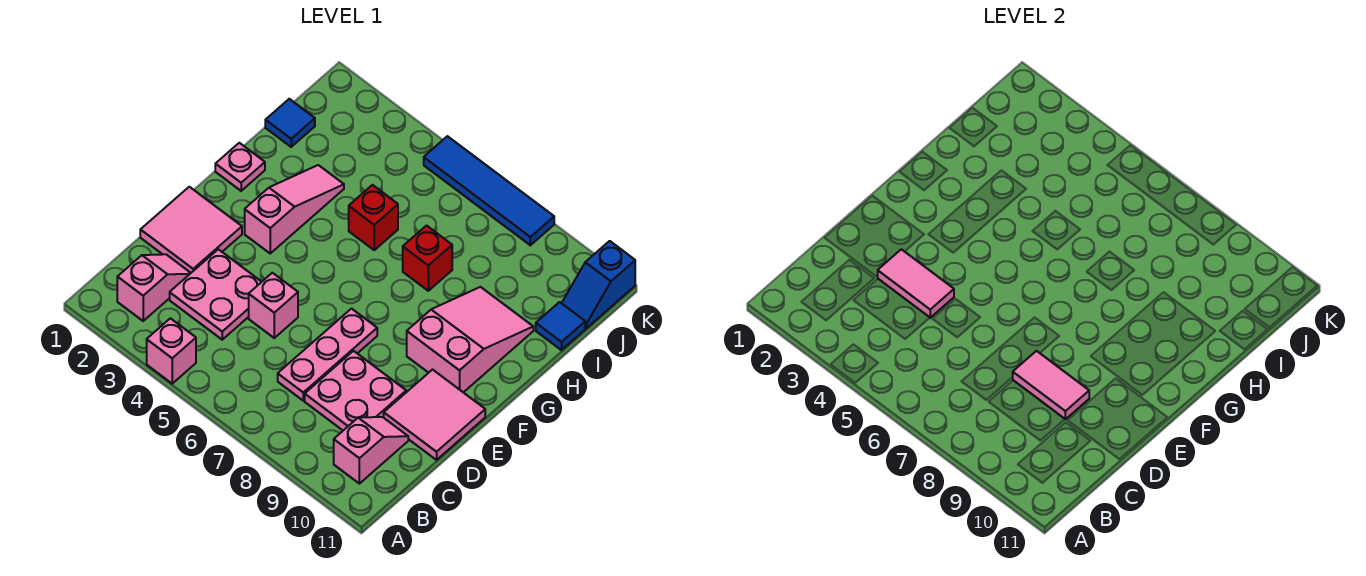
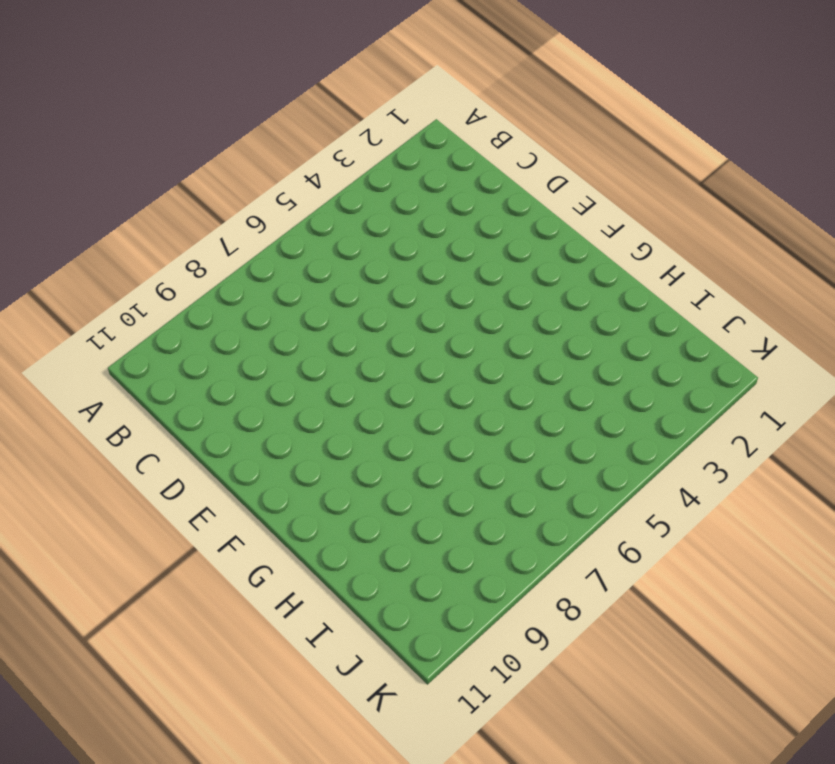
none -> pink brick A4 level 1
none -> pink slope B2:C2 level 1 top B
none -> pink slope B10:C10 level 1 top B

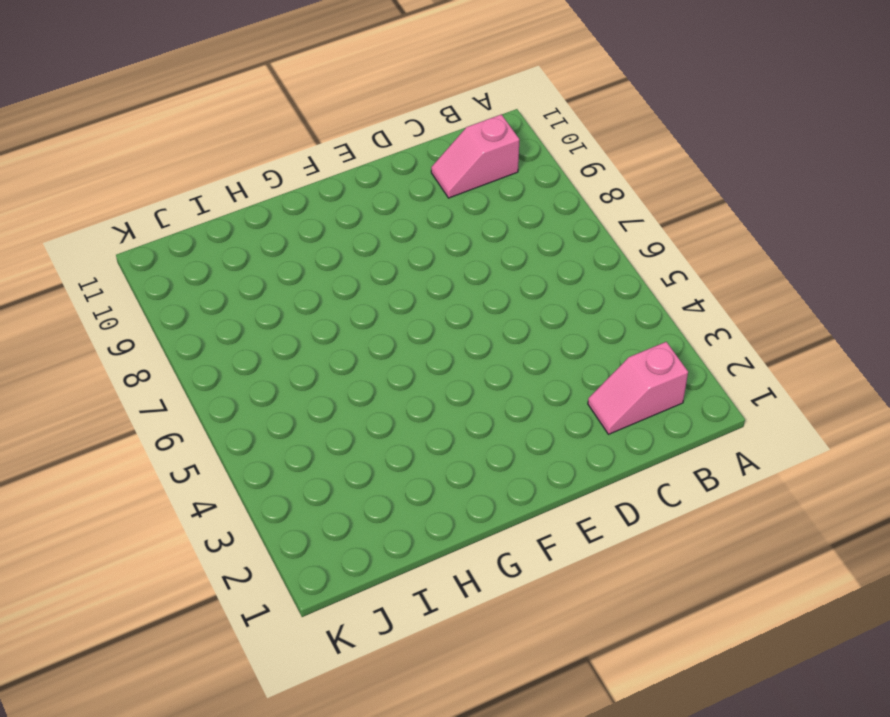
none -> pink brick A4 level 1
none -> pink plate C3:D4 level 1
none -> pink plate C7:E7 level 1

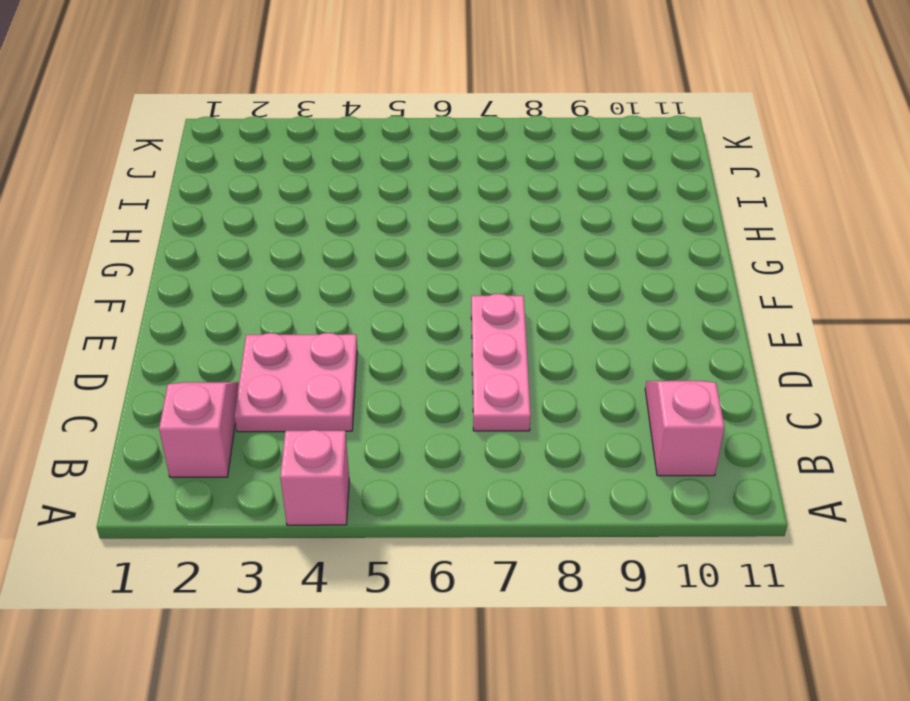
none -> pink plate C8:D9 level 1
none -> pink tile D1:E2 level 1
none -> pink brick D5 level 1

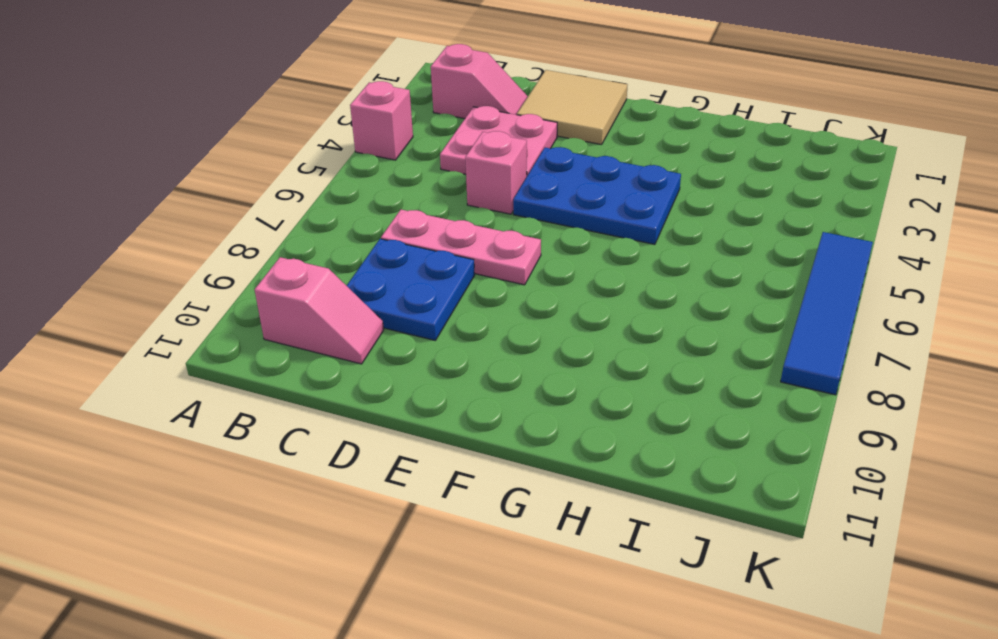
blue plate C8:D9 level 1 -> pink plate C8:D9 level 1
tan tile D1:E2 level 1 -> pink tile D1:E2 level 1
blue plate E4:G5 level 1 -> none
none -> pink tile D10:E11 level 1
none -> pink slope F3:H3 level 1 top F
none -> pink slope F9:H10 level 1 top F

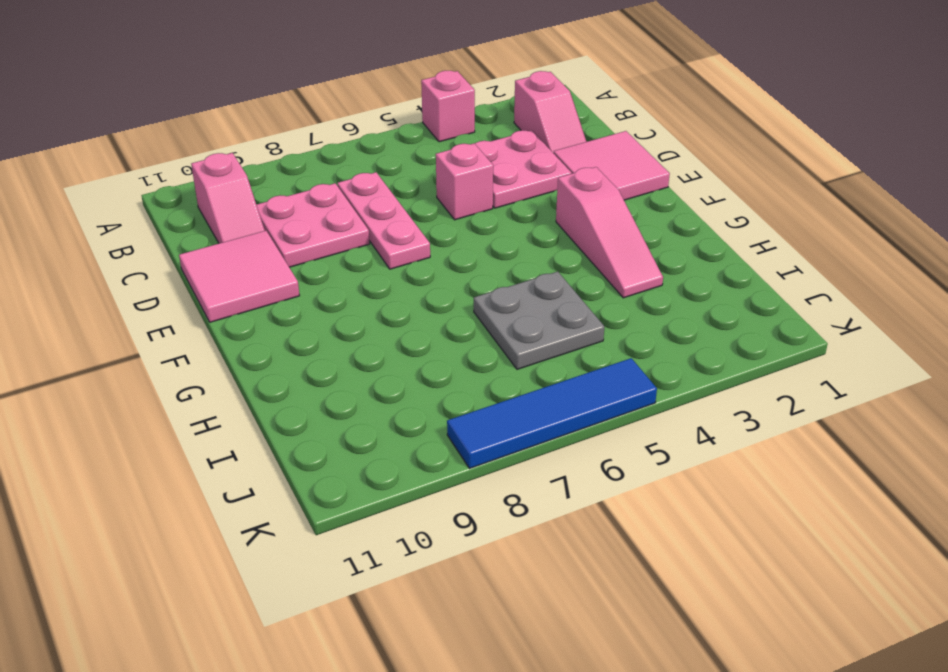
grey plate H5:I6 level 1 -> red brick H5 level 1
none -> pink slope F9:H10 level 1 top F
none -> pink plate G1 level 1
none -> red brick H7 level 1

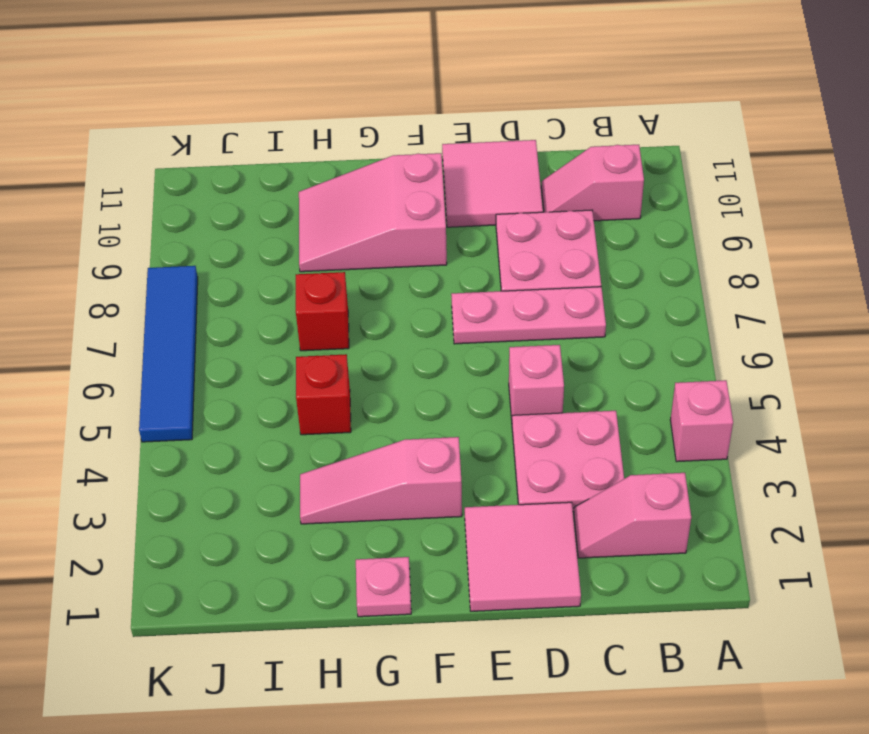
none -> blue tile I1 level 1
none -> blue tile I11 level 1
none -> blue slope J11:K11 level 1 top K

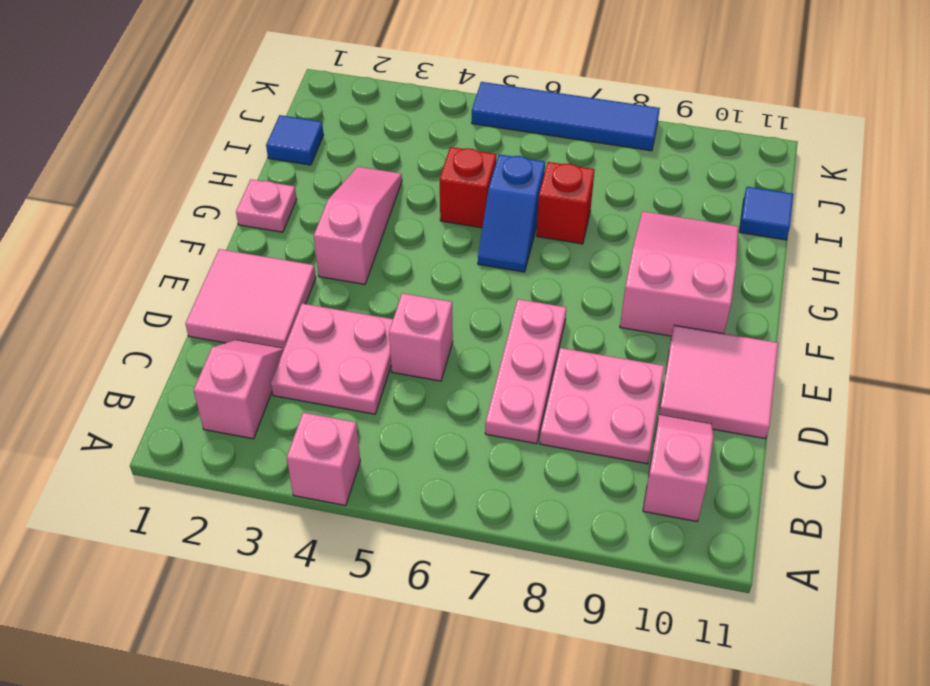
blue slope G6:H6 level 1 top H -> blue slope J11:K11 level 1 top K
none -> pink tile D3:D4 level 2
none -> pink tile D8:D9 level 2

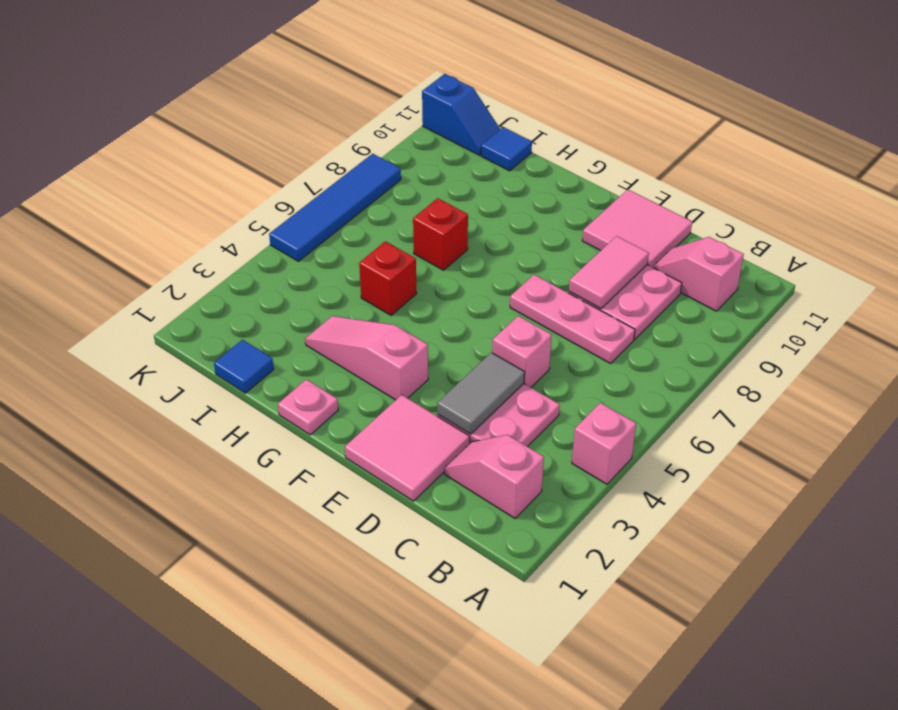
grey tile D3:D4 level 2 -> pink tile D3:D4 level 2
none -> pink slope F9:H10 level 1 top F

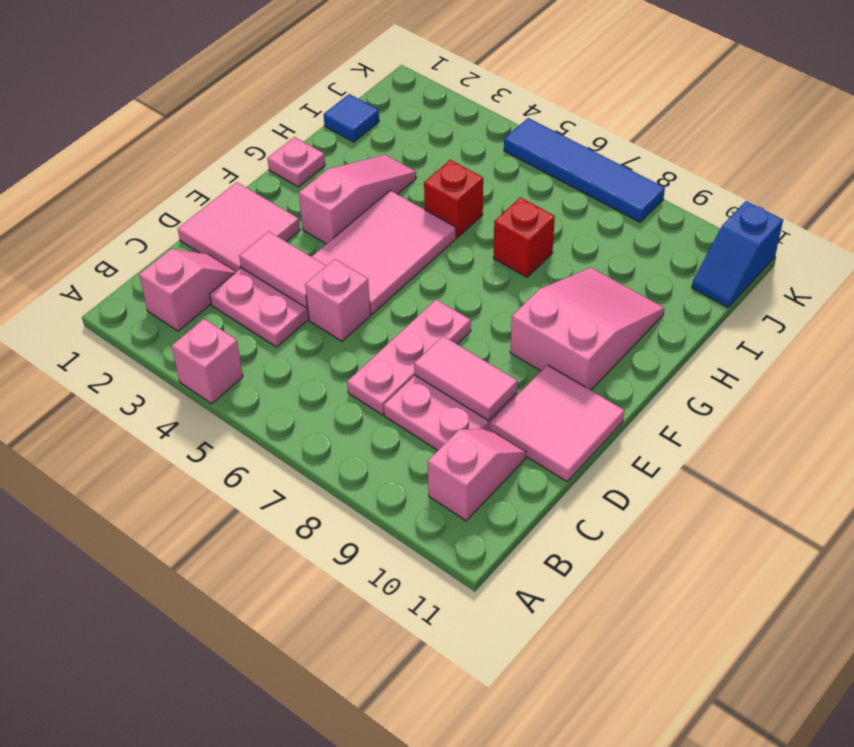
pink tile E4:G5 level 1 -> none
none -> blue tile I11 level 1

